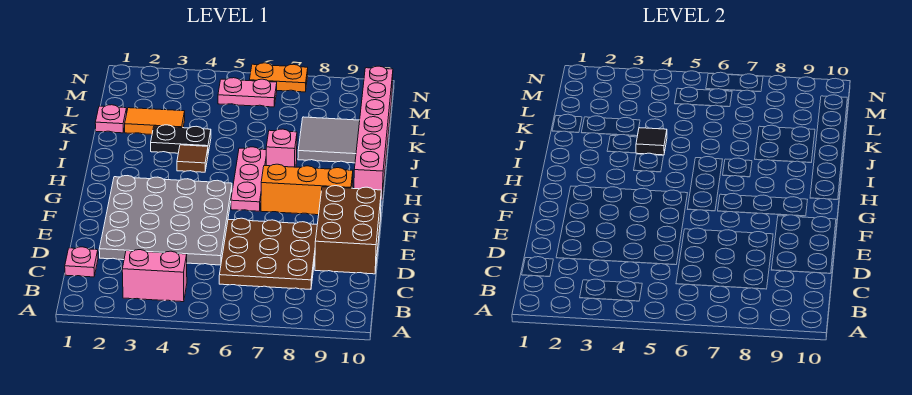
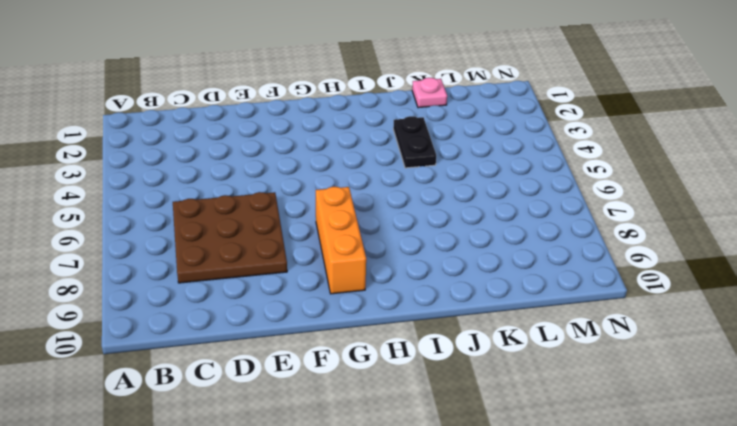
none -> pink brick B3:B4 level 1
none -> pink plate C1 level 1
none -> grey plate D2:G5 level 1

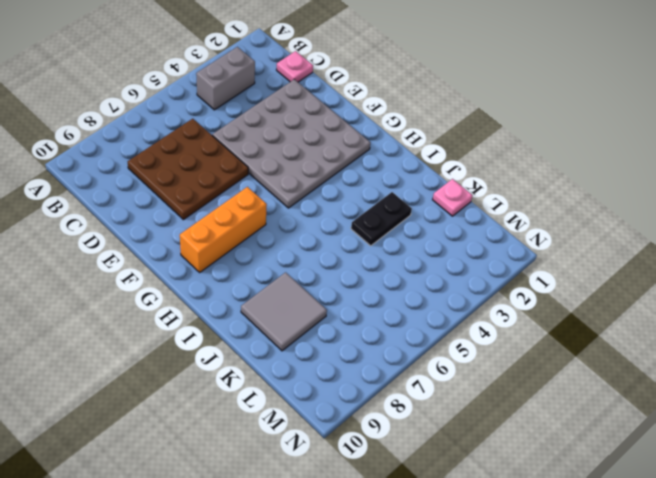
grey brick B3:B4 level 1 -> pink brick B3:B4 level 1
none -> brown brick D9:F10 level 1
none -> pink plate G6:I6 level 1
none -> pink brick H10:M10 level 1

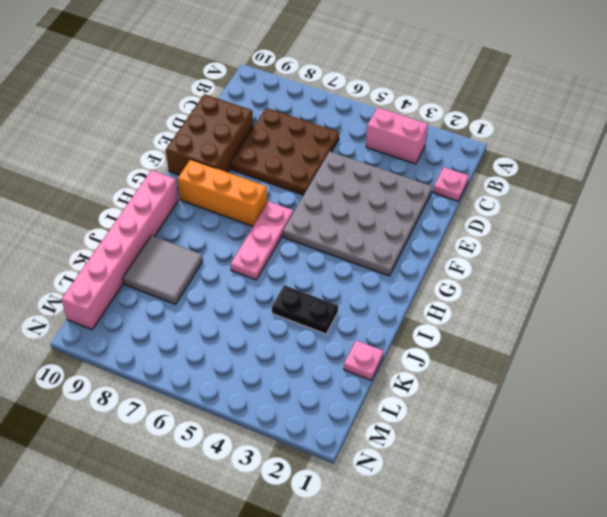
none -> brown tile I4 level 1
none -> pink brick I7 level 1
none -> orange tile K2:K3 level 1

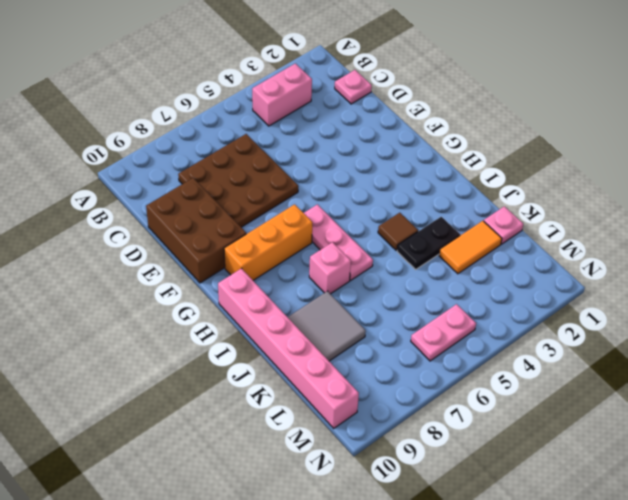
none -> grey plate D2:G5 level 1
none -> orange plate N6:N7 level 1
none -> black tile J4 level 2

